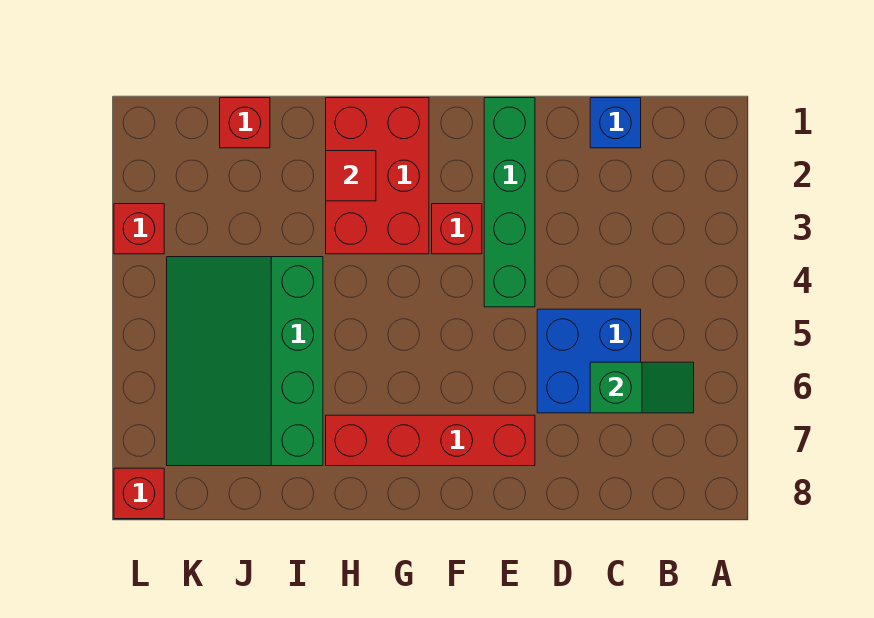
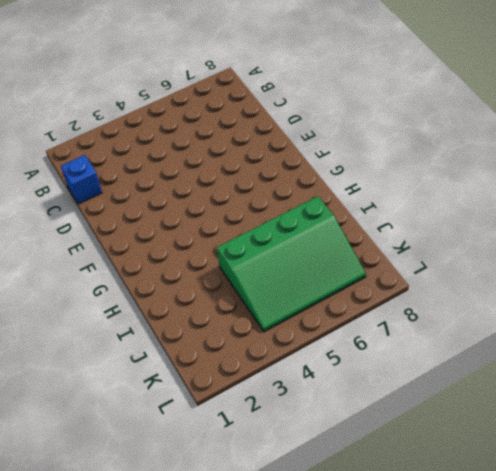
none -> blue brick C5:D6 level 1
none -> green brick E1:E4 level 1
none -> red brick E7:H7 level 1

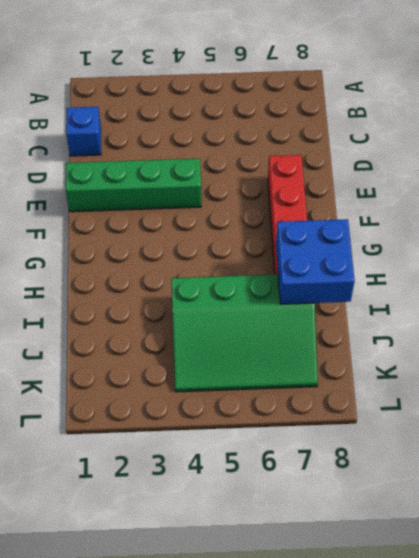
blue brick H7:I8 level 2 -> blue brick C5:D6 level 1
none -> red brick F3 level 1
none -> red brick G1:H3 level 1
none -> red brick J1 level 1

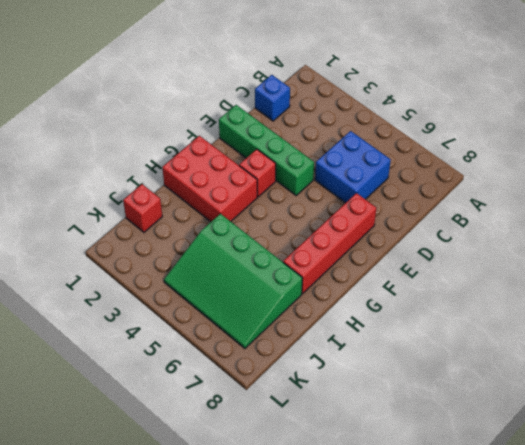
none -> red brick L3 level 1
none -> red brick L8 level 1
none -> green slope B6:C6 level 2 top C

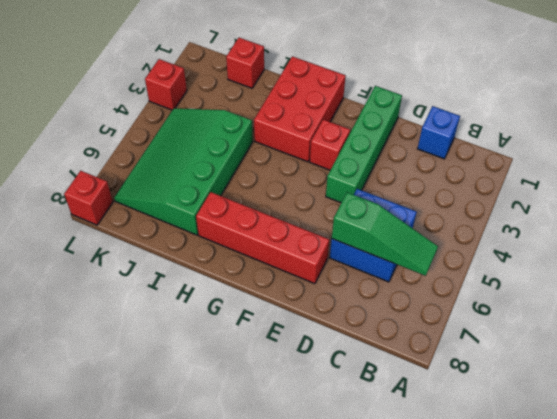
green slope B6:D6 level 2 top D -> green slope B6:C6 level 2 top C
none -> red tile H2 level 2

